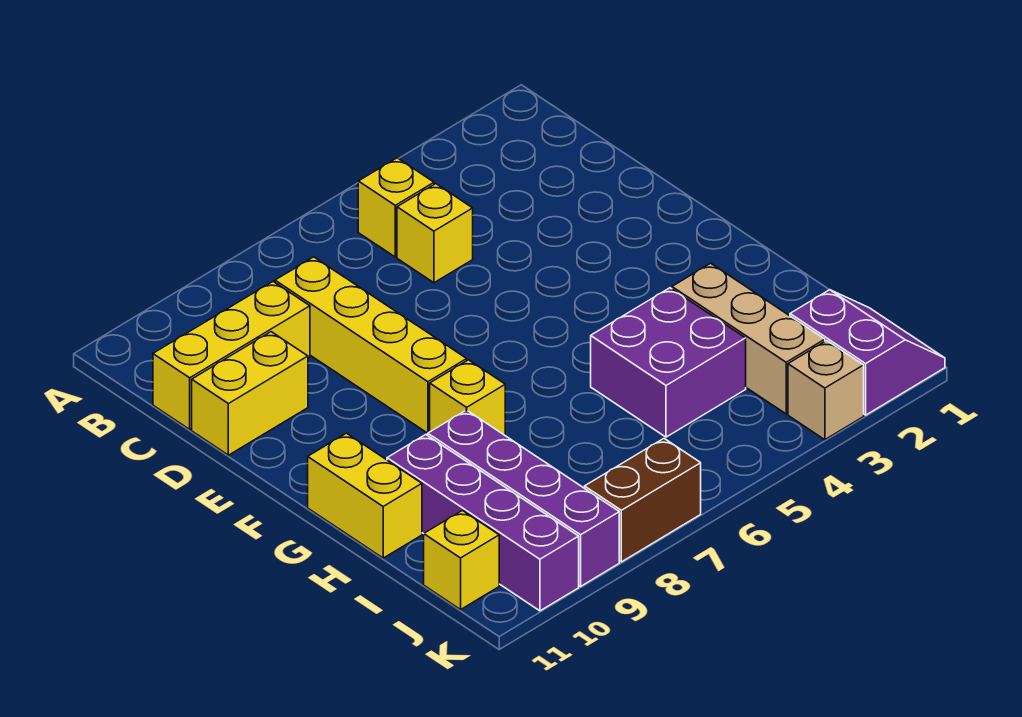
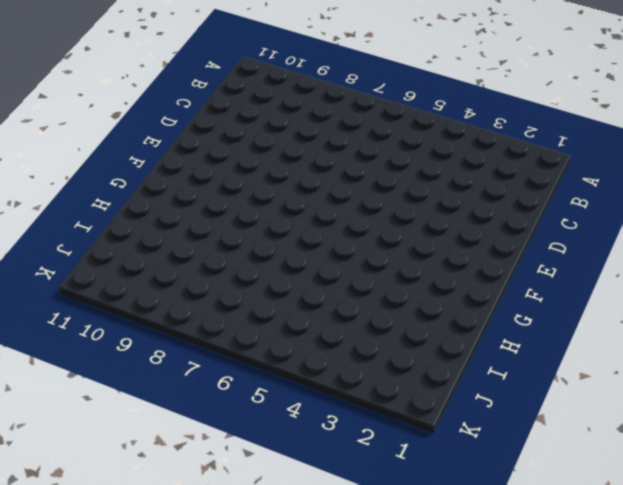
none -> yellow brick B5 level 1
none -> yellow brick C5 level 1
none -> yellow brick C8:F8 level 1

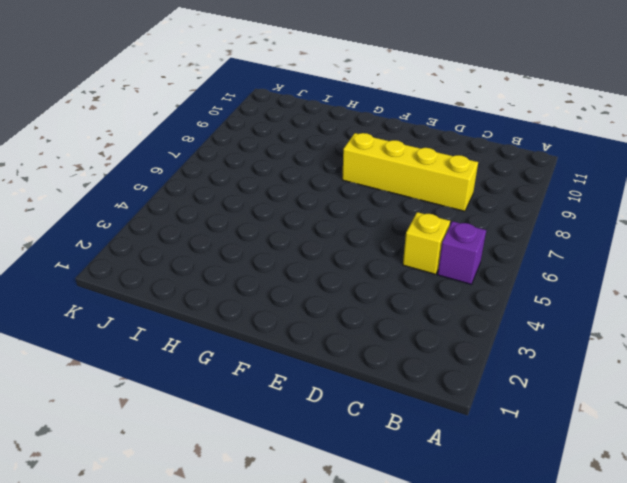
purple brick B5 level 1 -> yellow brick B5 level 1
none -> yellow brick C9:C11 level 1
none -> yellow brick D10:D11 level 1
none -> yellow brick G8 level 1

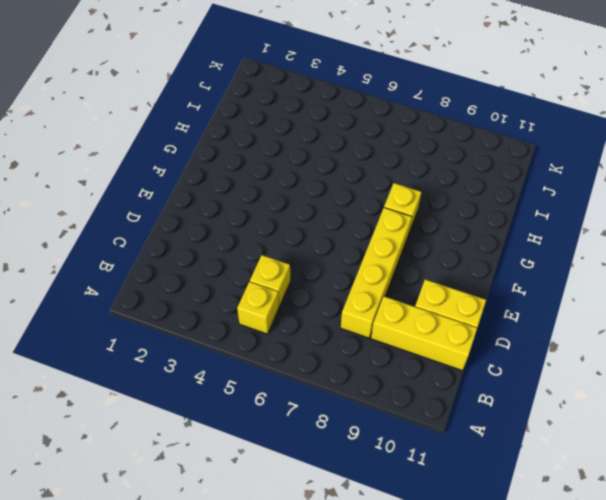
none -> yellow brick G11:H11 level 1
none -> tan brick H3:J3 level 1
none -> purple brick H4:I5 level 1

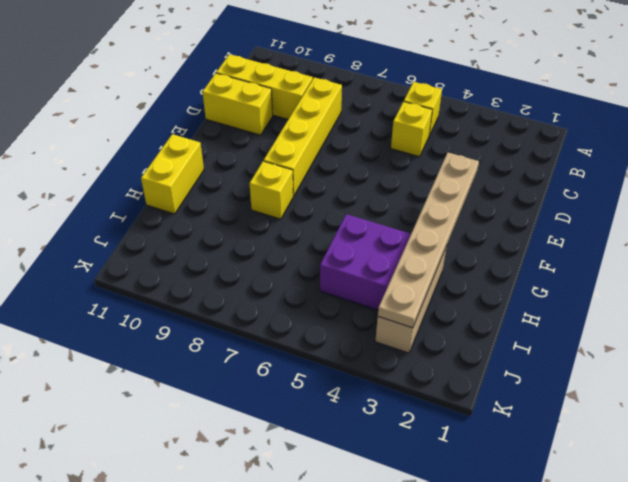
tan plate E3:J3 level 2 -> none
none -> purple brick H9:K9 level 1
none -> purple brick H10:K10 level 1
none -> purple slope J1:K2 level 1 top 2

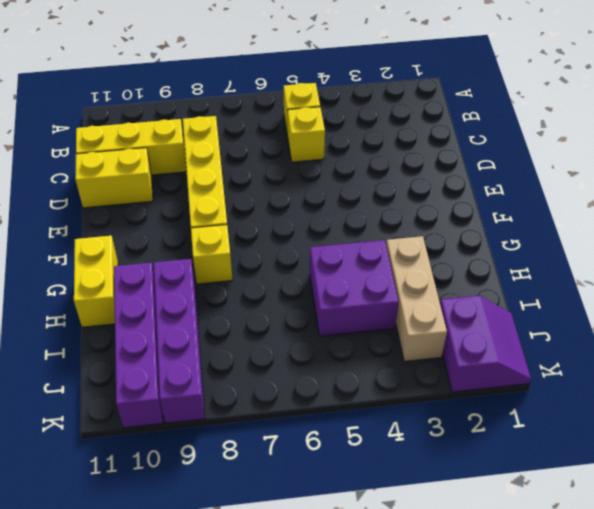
none -> yellow brick J11 level 1
none -> tan brick K3 level 1
none -> brown brick K7:K8 level 1

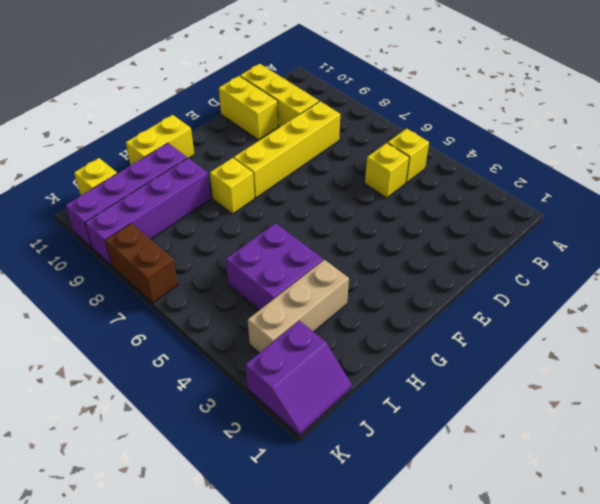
none -> tan brick K3 level 1

